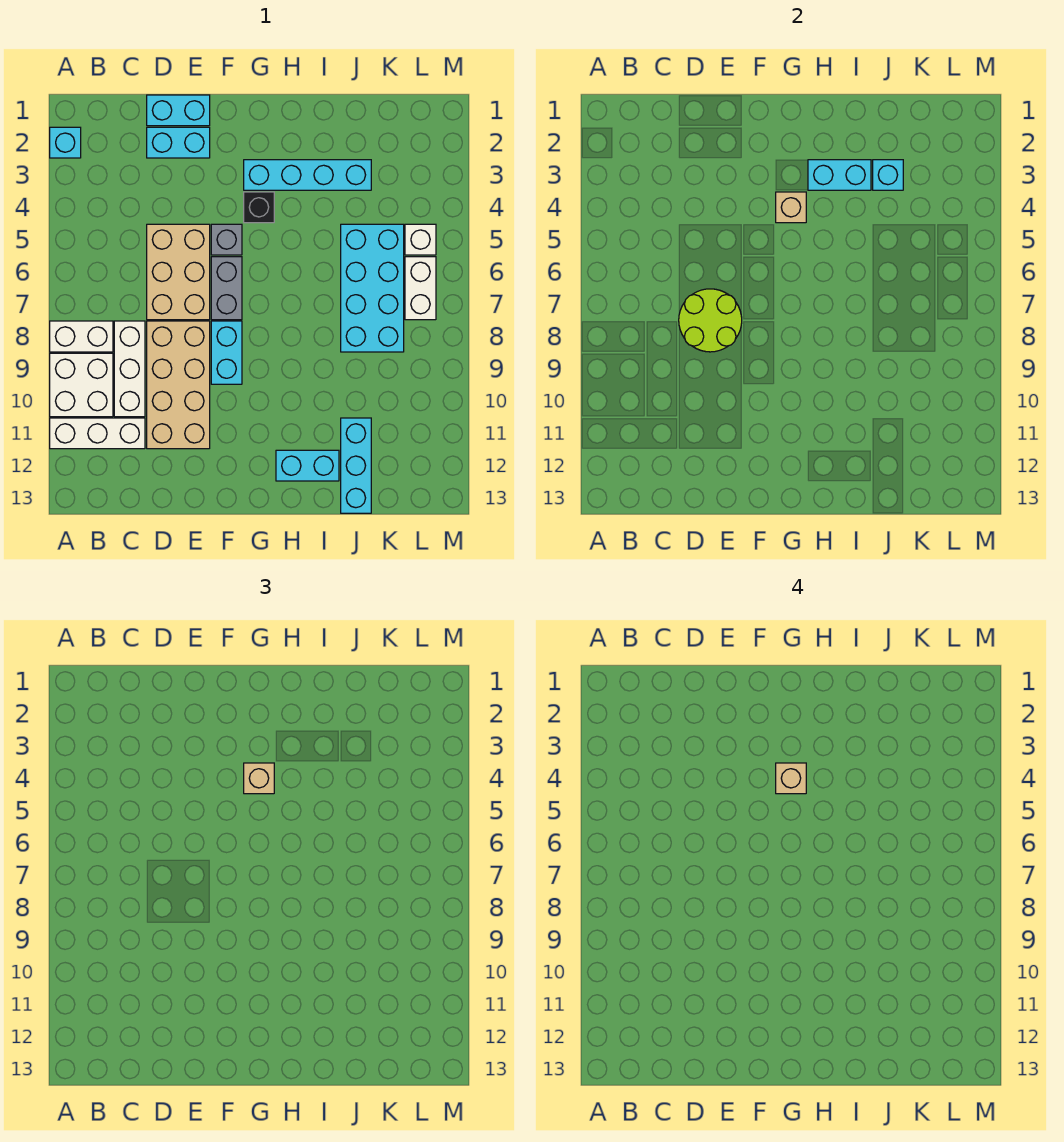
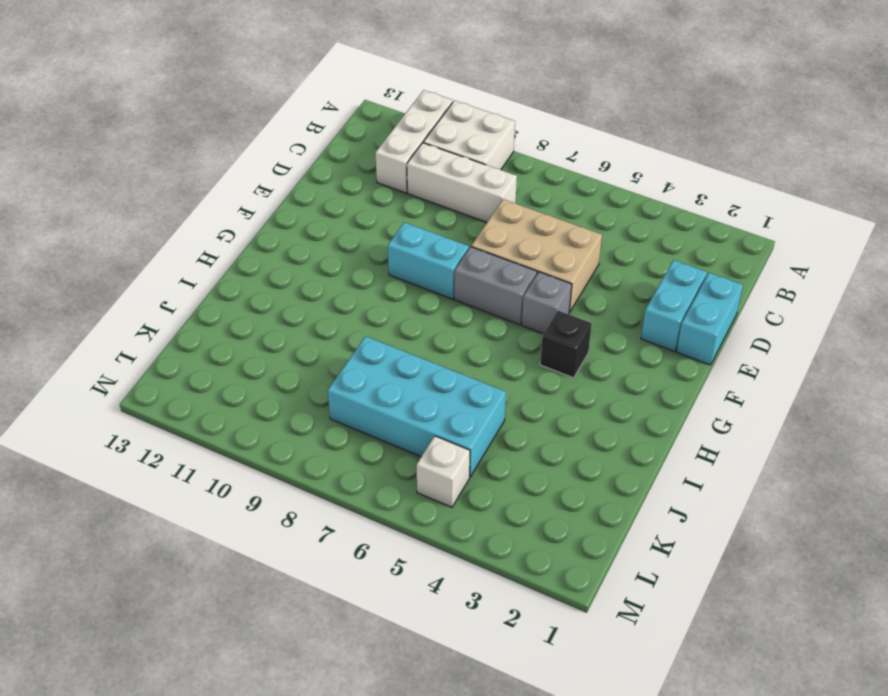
none -> cyan brick A2 level 1
none -> white brick A8:B8 level 1
none -> tan brick D8:E11 level 1

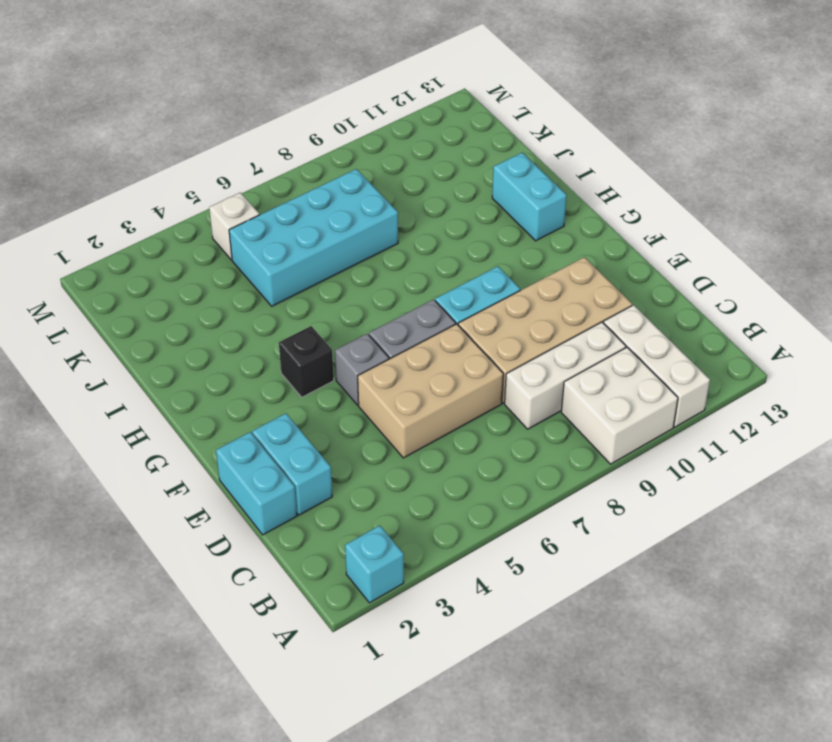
none -> white brick A8:B8 level 1
none -> cyan brick G3:J3 level 1
none -> cyan brick J11:J13 level 1

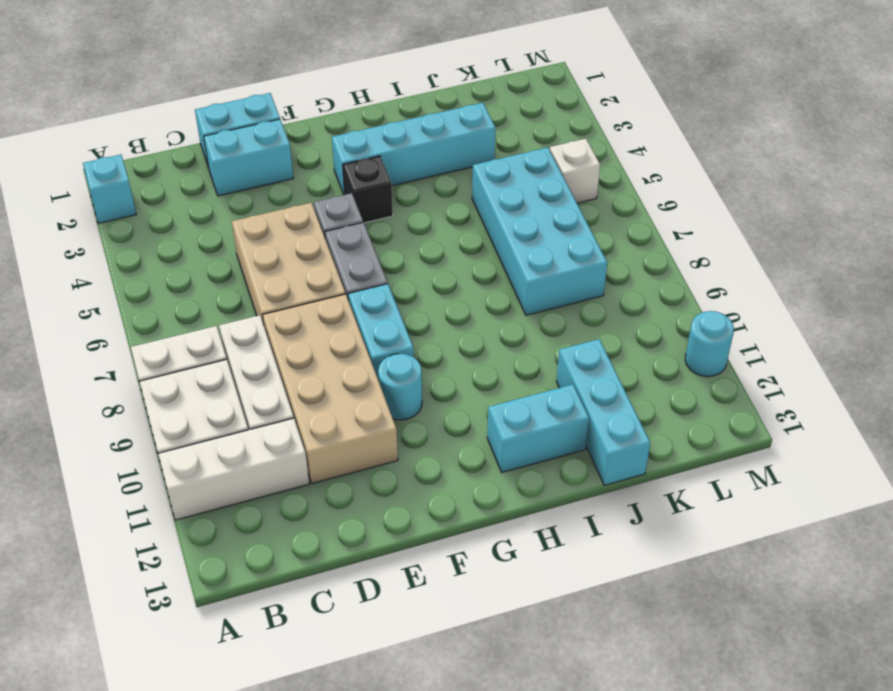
cyan round brick F10 level 1 -> none
cyan round brick M11 level 1 -> none
none -> white brick L6:L7 level 1
none -> lime round brick D7:E8 level 2
none -> tan brick G4 level 2

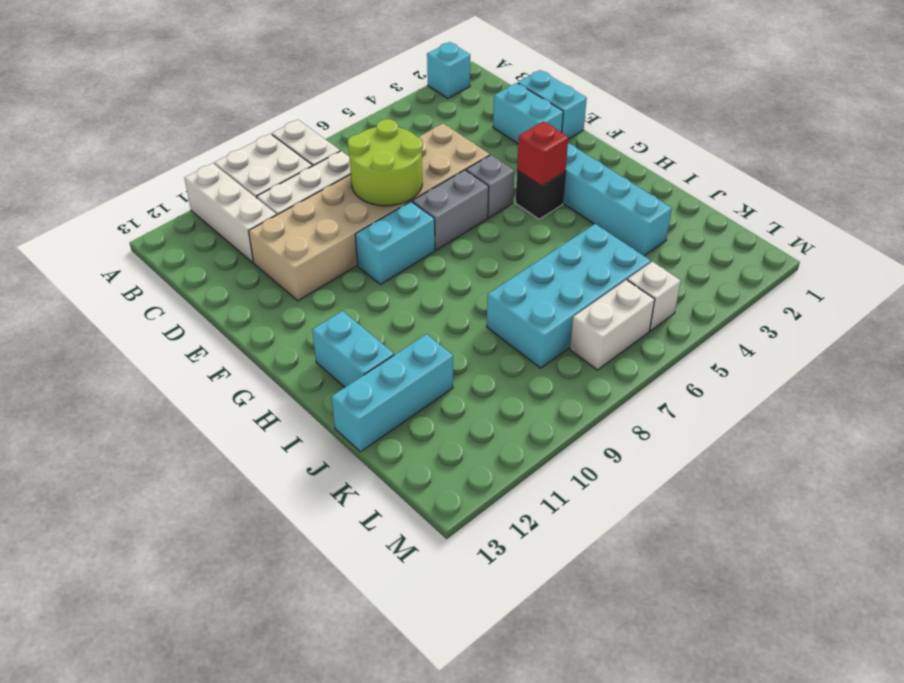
red brick G4 level 2 -> tan brick G4 level 2
none -> cyan brick H3:I3 level 2
none -> cyan brick J3 level 2
none -> tan brick G4 level 3

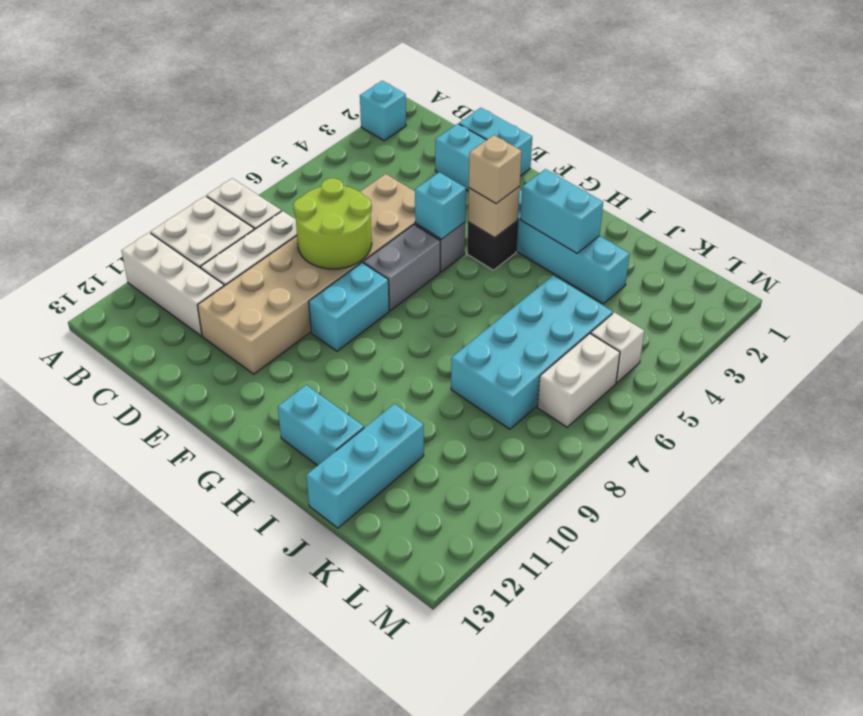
cyan brick F5 level 2 -> cyan brick J3 level 2
none -> tan brick G4 level 4

